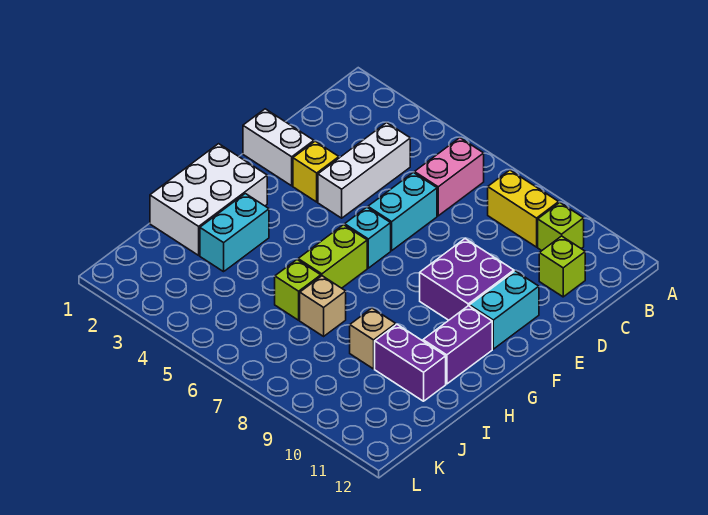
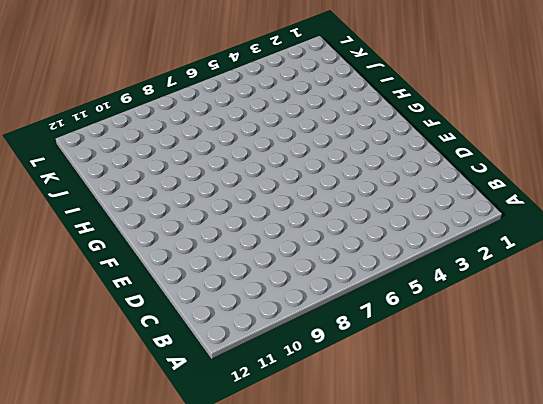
none -> pink brick B6:C6 level 1
none -> yellow brick B8:B9 level 1
none -> lime brick B10 level 1

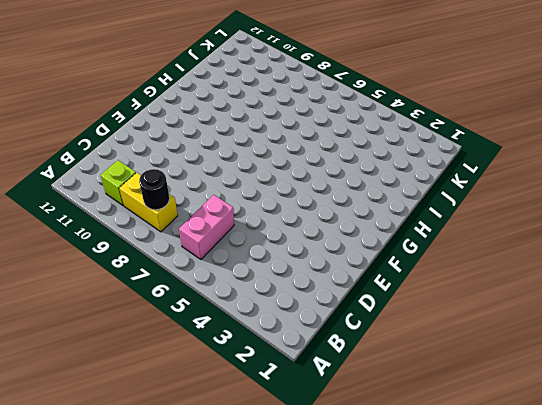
black round brick B8 level 2 -> none
none -> white brick C4:E4 level 1
none -> lime brick C11 level 1
none -> cyan brick D6:E6 level 1

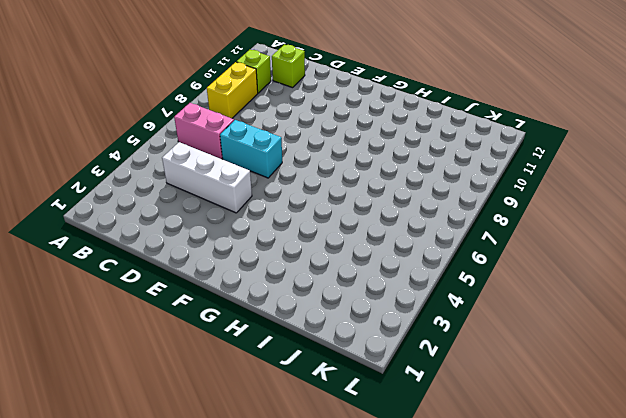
none -> white brick E1:E2 level 1
none -> yellow brick E3 level 1
none -> purple brick E9:F10 level 1

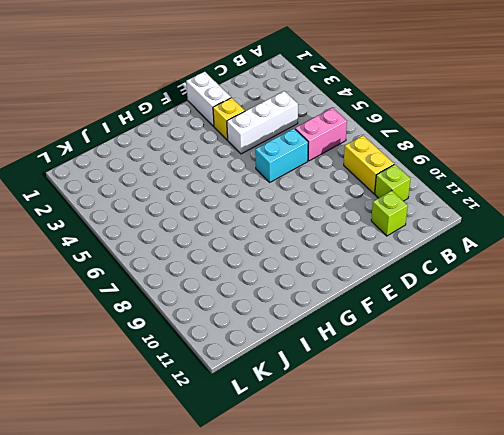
none -> purple brick E9:F10 level 1
none -> cyan brick E11:F11 level 1
none -> cyan brick F6 level 1

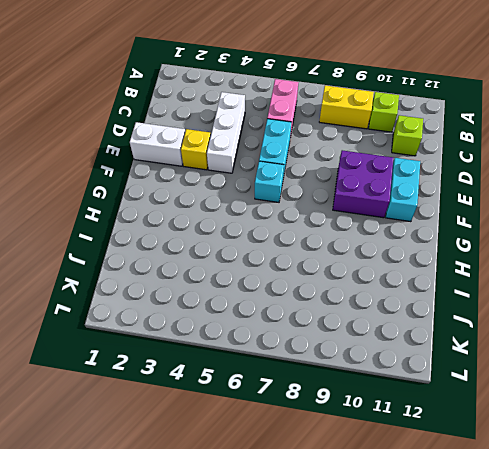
none -> white brick G1:I2 level 1
none -> lime brick G6:H6 level 1
none -> purple brick G11:H11 level 1

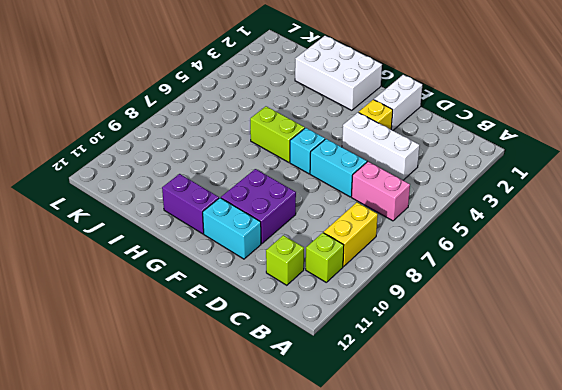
none -> cyan brick H3:I3 level 1
none -> lime brick I6 level 1
none -> tan brick I7 level 1

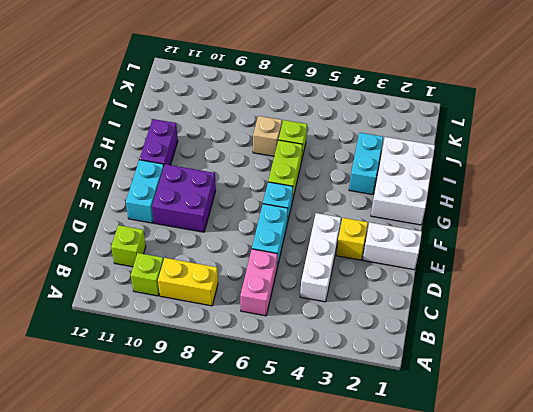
none -> tan brick I9 level 1
none -> purple brick I10:I11 level 1

